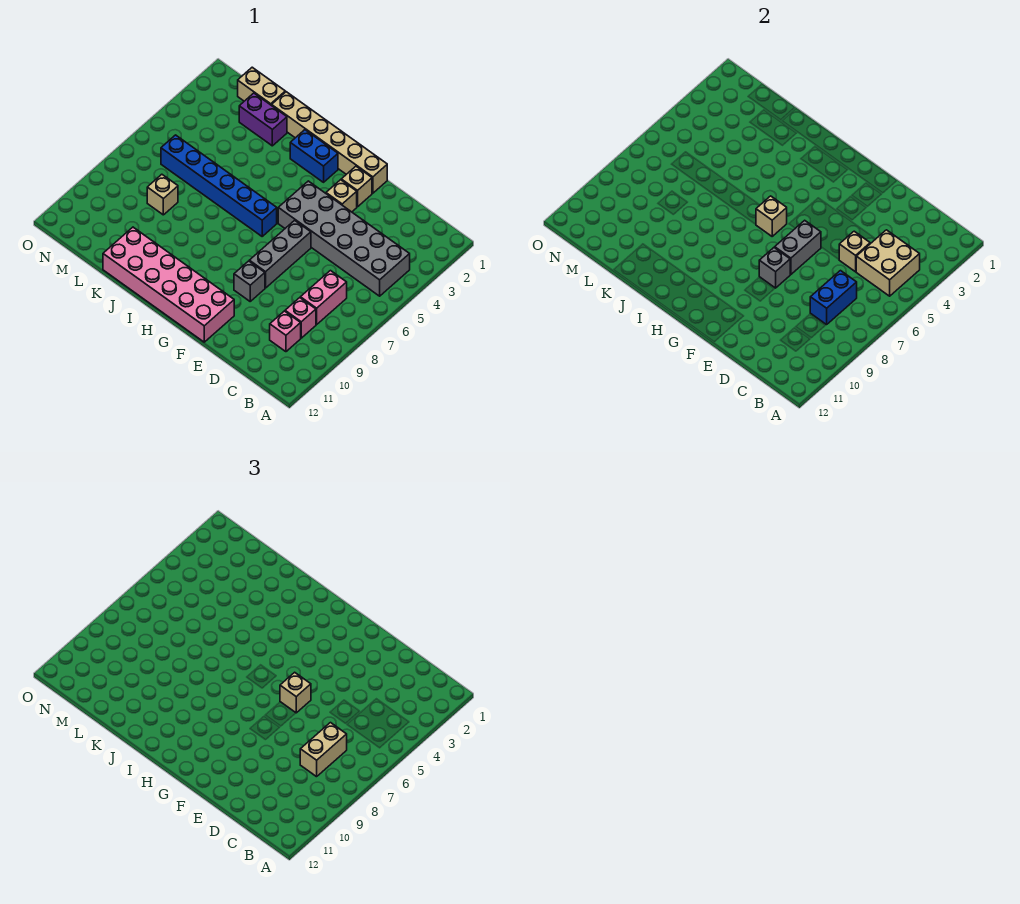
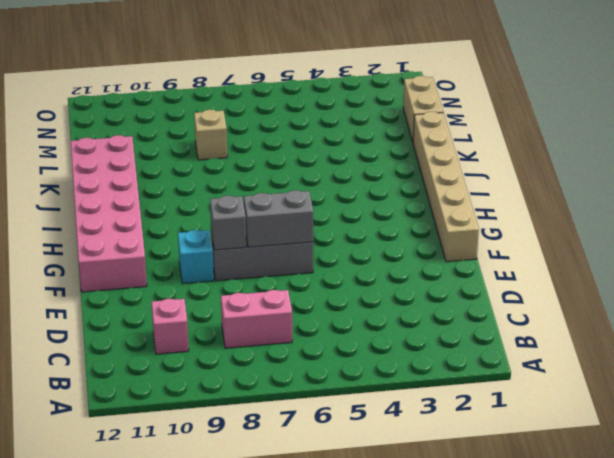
cyan brick F9 level 1 -> grey brick F9 level 1
none -> grey brick B4:G5 level 1
none -> pink brick C9 level 1
none -> tan brick F2 level 1

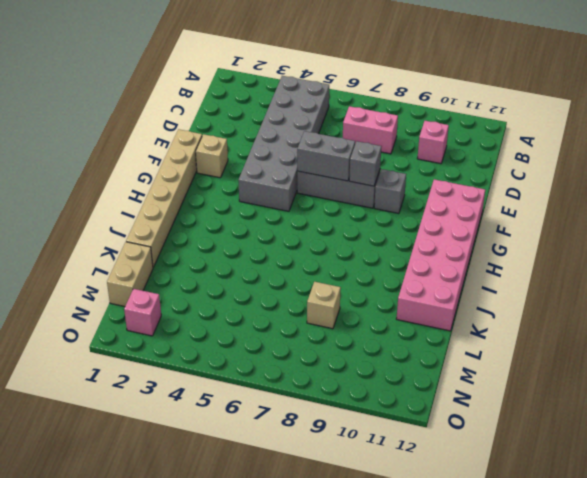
pink brick N2 level 1 -> pink brick C9 level 1
none -> tan brick F3 level 1
none -> blue brick H2:I2 level 1
none -> blue brick H6:M6 level 1

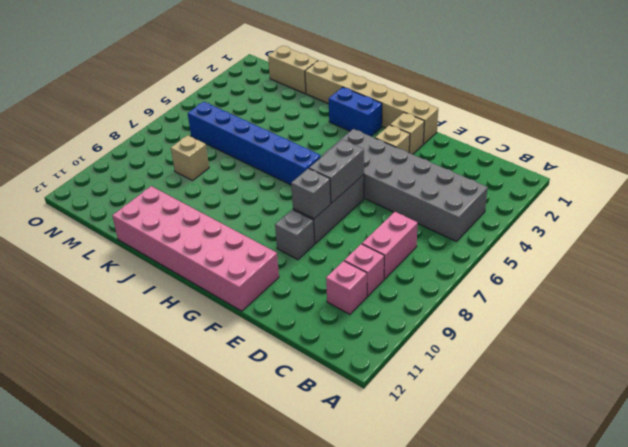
none -> purple brick K2:L2 level 1
none -> tan brick B4:C5 level 2
none -> blue brick C7:C8 level 2

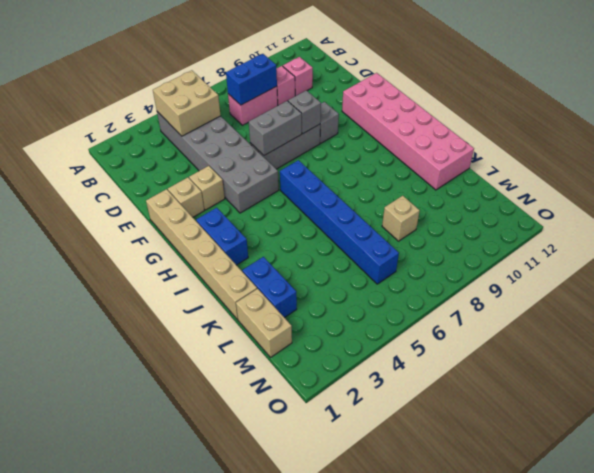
blue brick K2:L2 level 1 -> purple brick K2:L2 level 1
none -> tan brick D5 level 2
none -> tan brick H6 level 2
none -> tan brick C7:C8 level 3

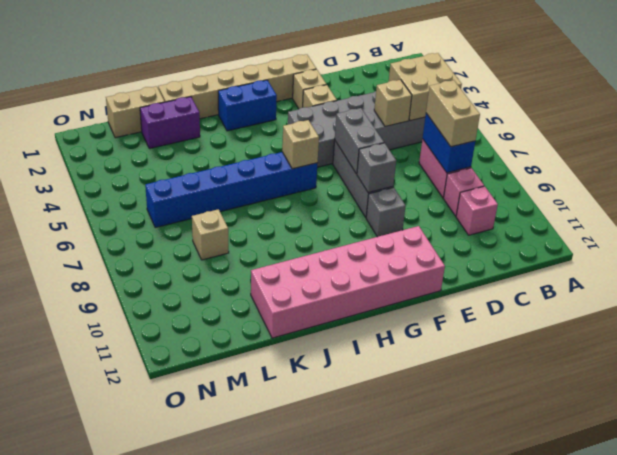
none -> tan brick F6 level 3

